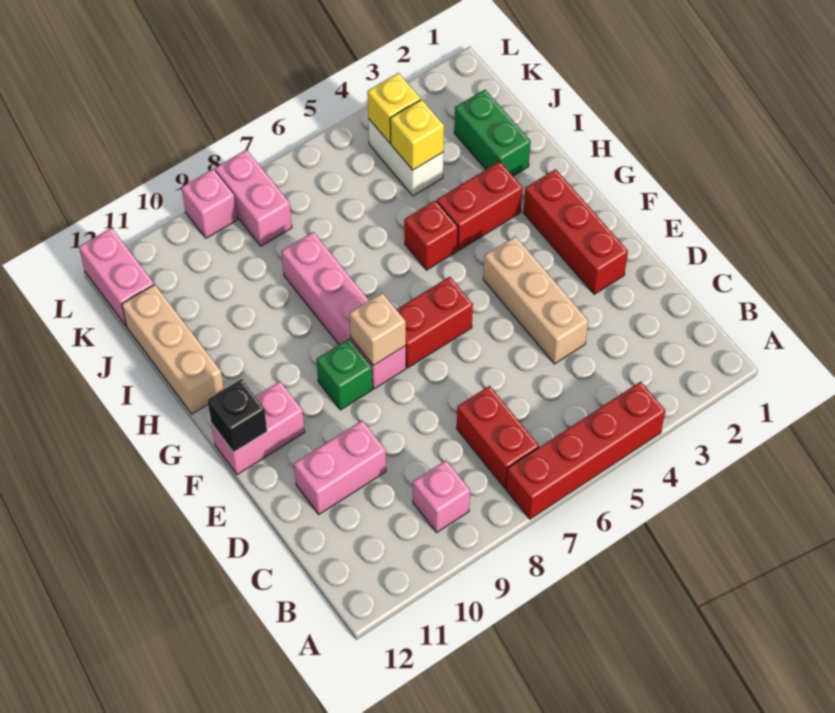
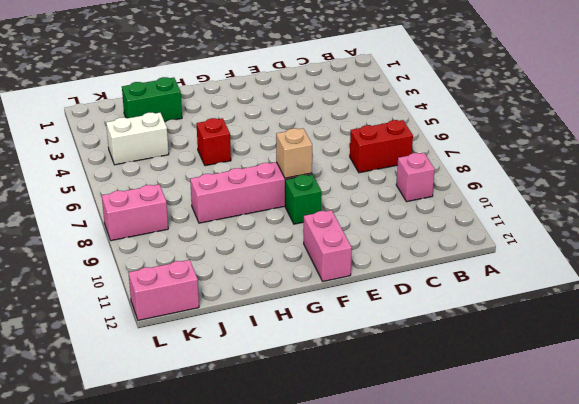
none -> red brick A4:A7 level 1
none -> tan brick D4:F4 level 1
none -> pink brick D10:D11 level 1

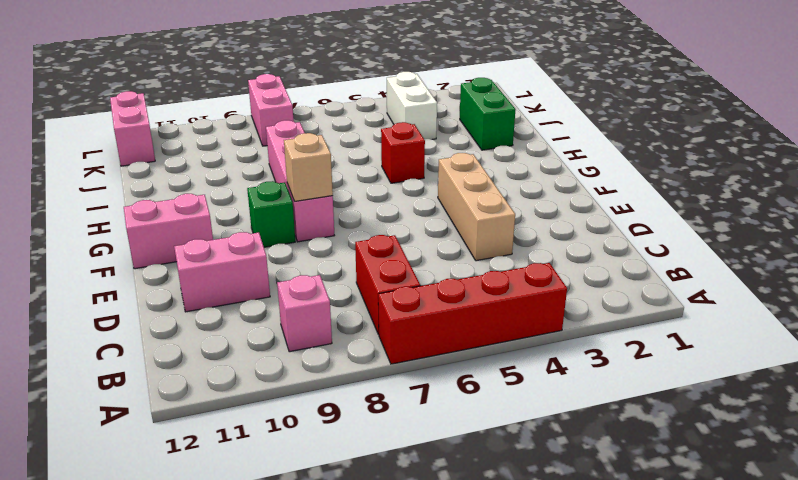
none -> red brick E2:G2 level 1
none -> red brick F6:F7 level 1
none -> red brick H3:H4 level 1

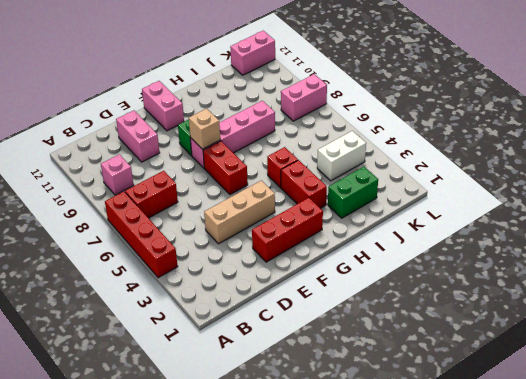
none -> tan brick H12:J12 level 1
none -> pink brick L9 level 1
none -> black brick F12 level 2

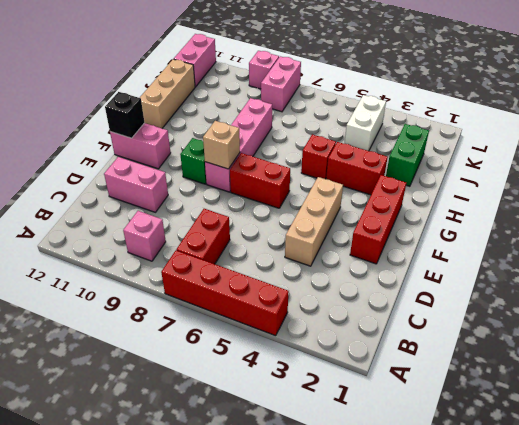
none -> yellow brick J4 level 2
none -> yellow brick K4 level 2

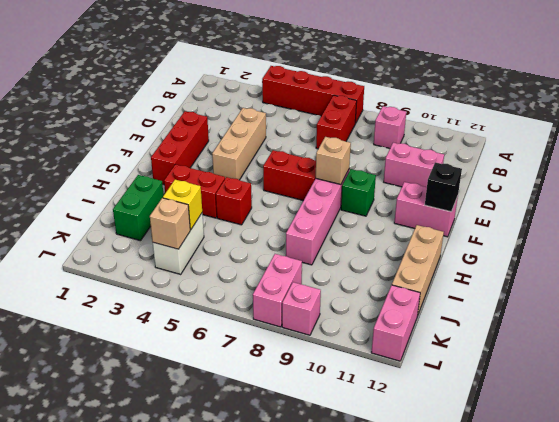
tan brick K4 level 2 -> yellow brick K4 level 2

